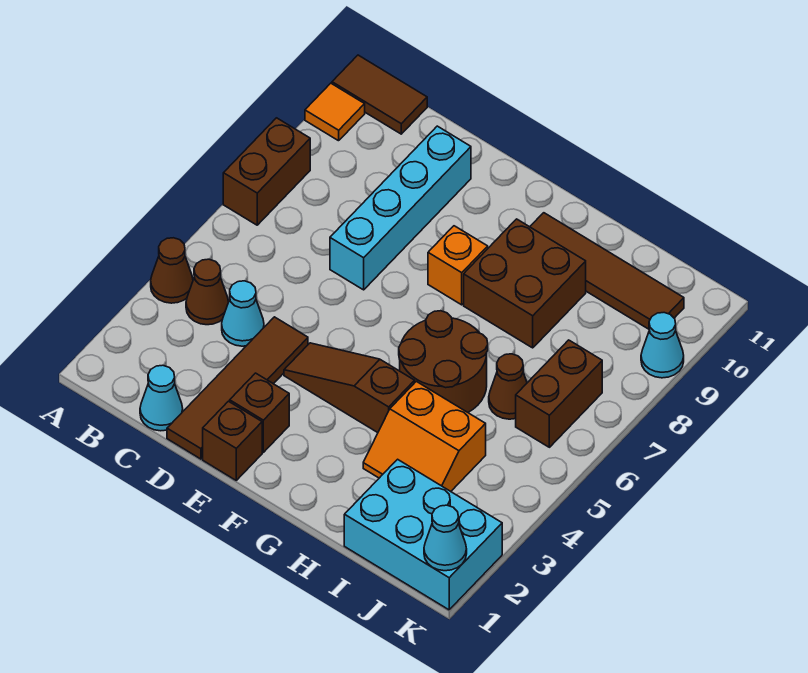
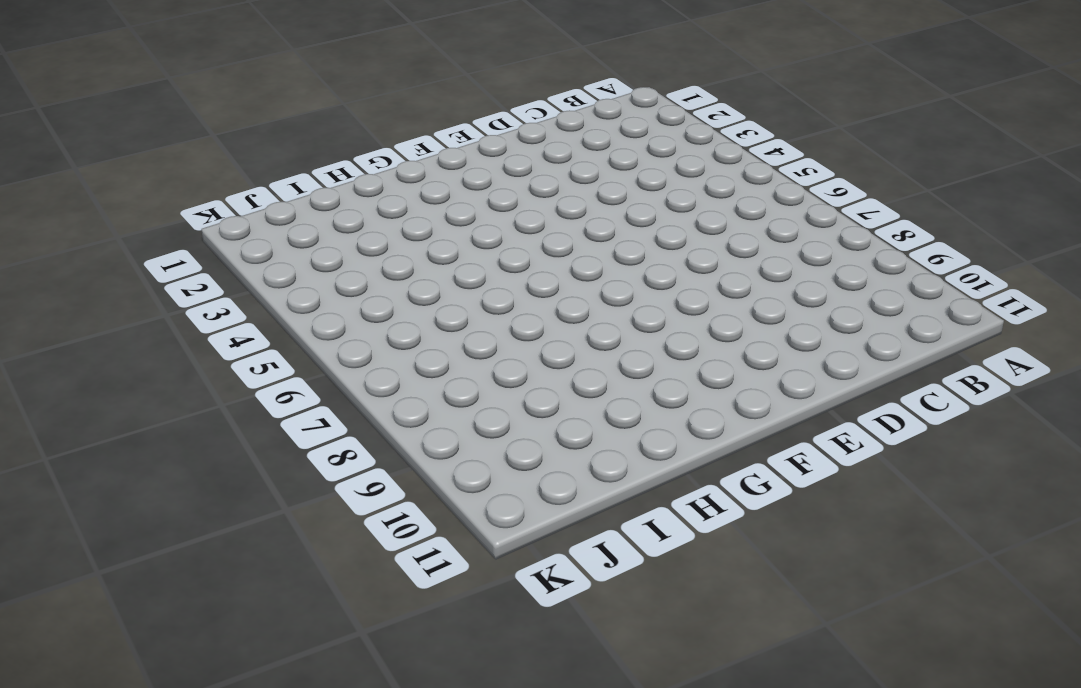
none -> brown cone A4 level 1
none -> brown brick A7:A8 level 1
none -> orange tile A10 level 1

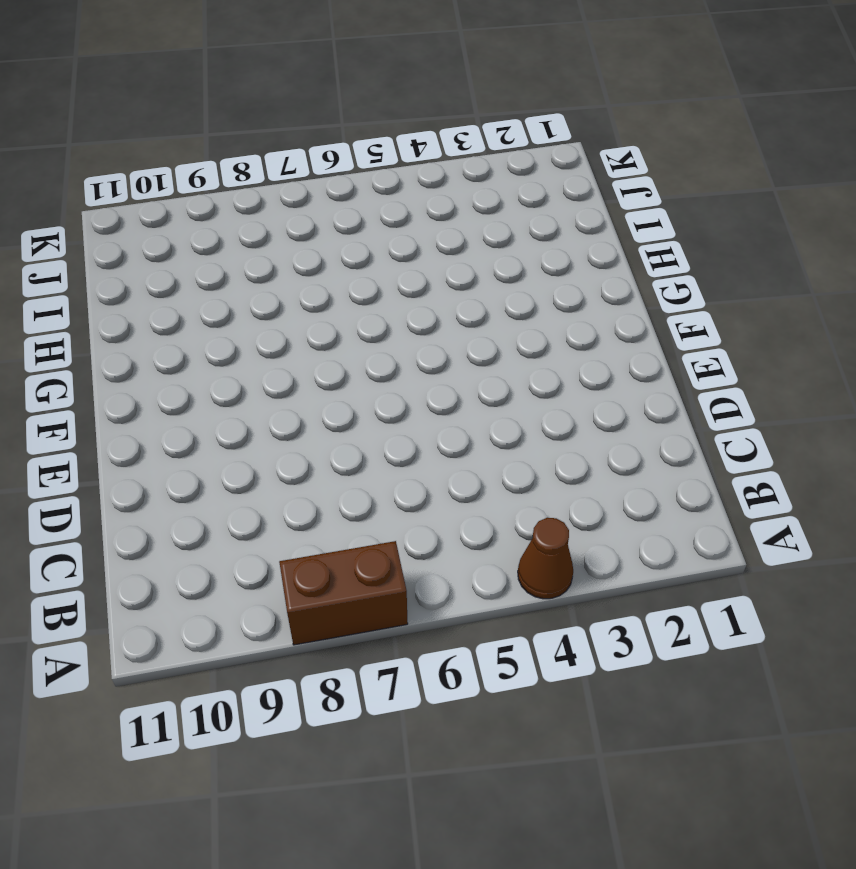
none -> orange tile A10 level 1
none -> brown tile A11:B11 level 1
none -> brown cone B4 level 1

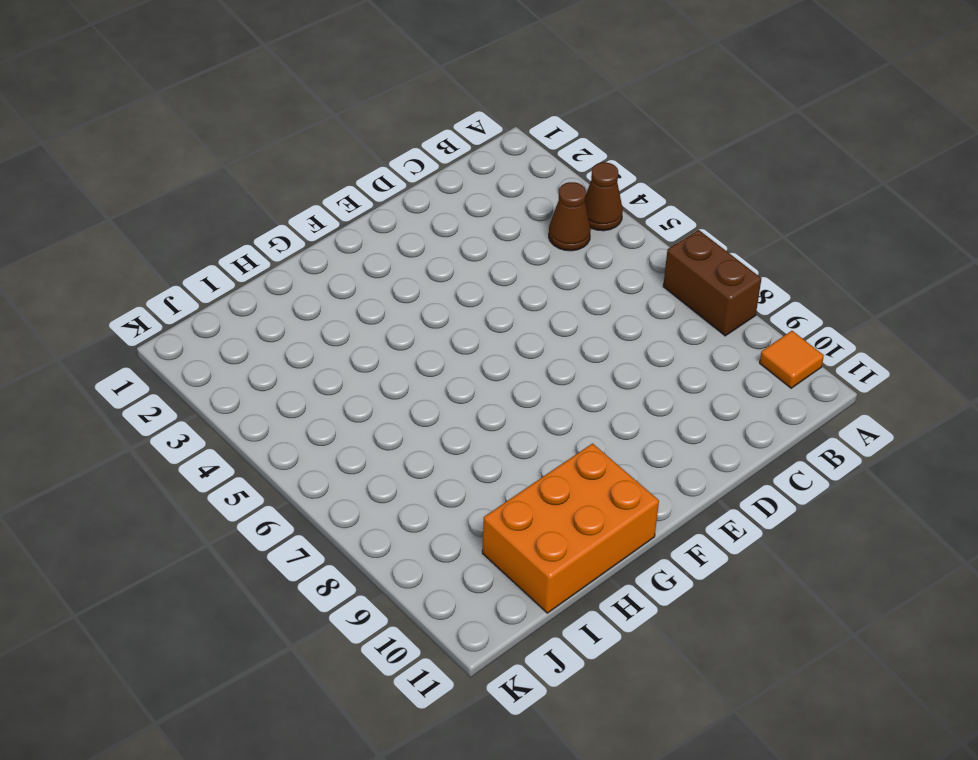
orange brick G10:I11 level 1 -> brown tile G10:J10 level 1
none -> brown tile A11:B11 level 1
none -> cyan cone C1 level 1
none -> cyan cone C4 level 1

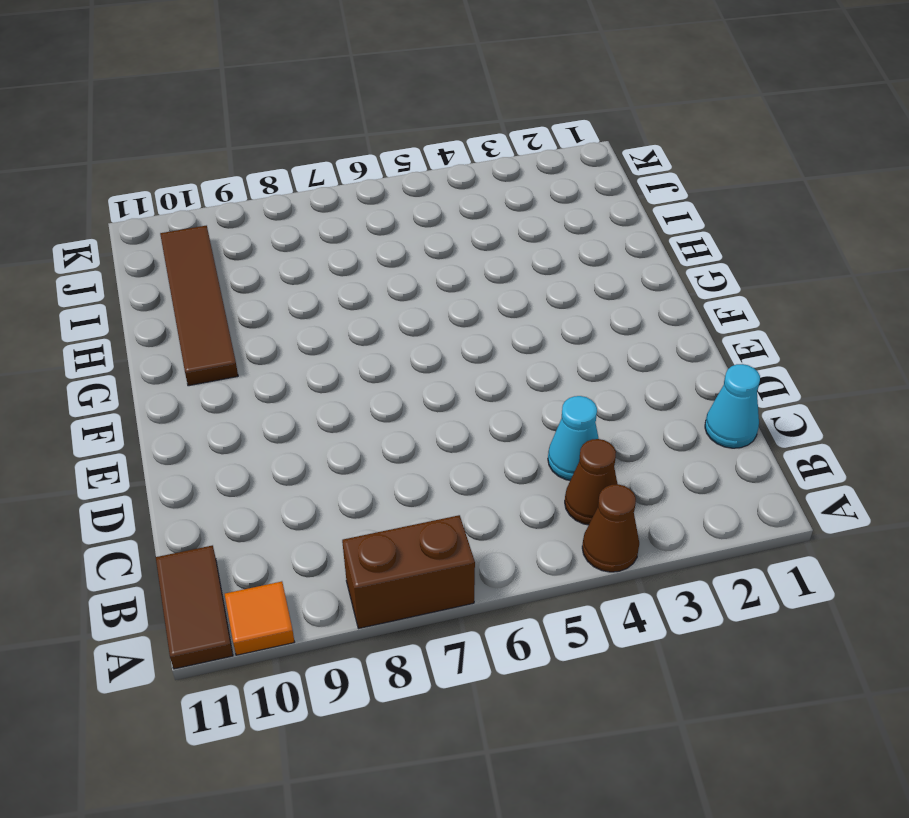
none -> brown tile D1:D4 level 1
none -> cyan brick D7:D10 level 1
none -> brown brick E1 level 1

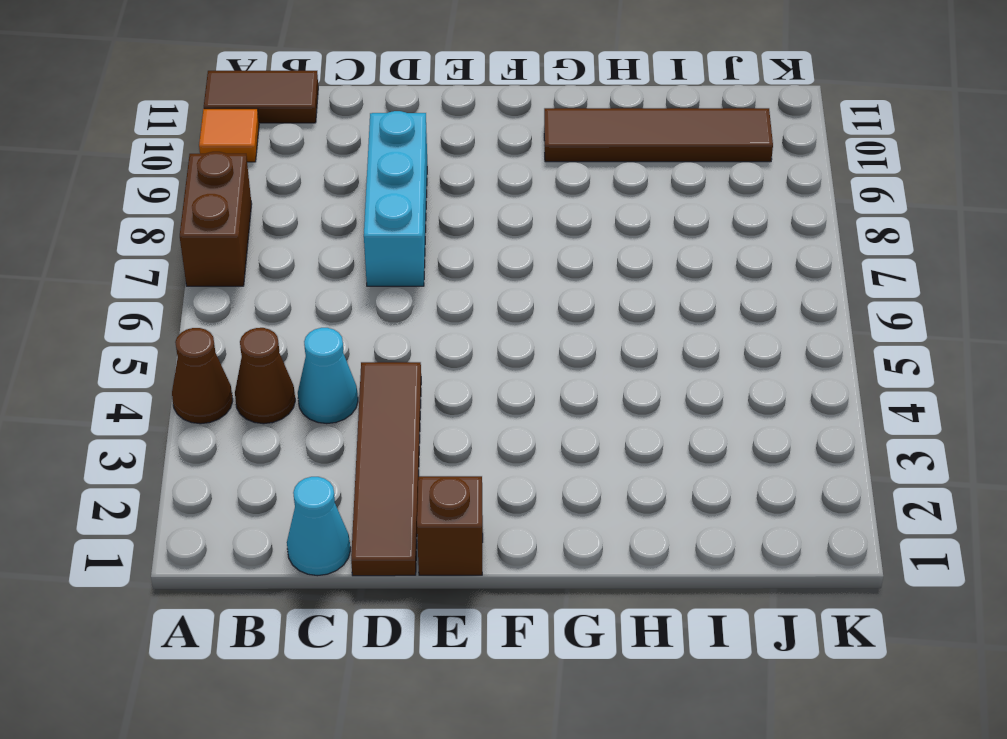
cyan brick D7:D9 level 1 -> cyan brick D7:D10 level 1
none -> brown brick E2 level 1
none -> brown slope E4:G4 level 1 top G
none -> orange brick F8 level 1

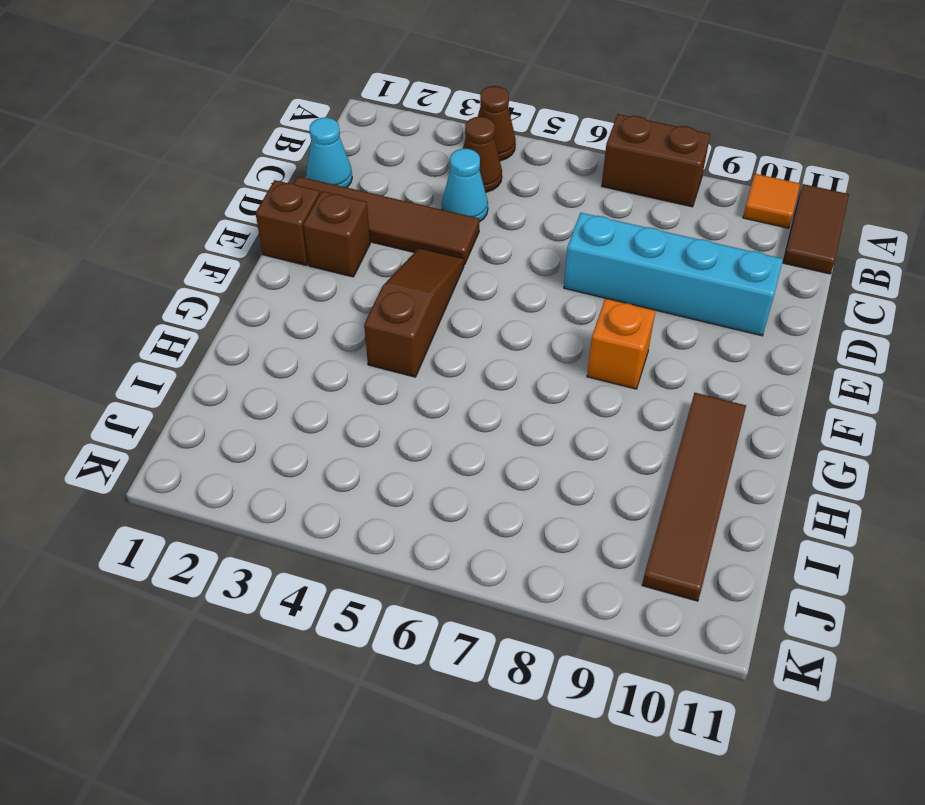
none -> brown round brick G5:H6 level 1
none -> brown brick G8:H9 level 1
none -> orange slope H3:I4 level 1 top 4

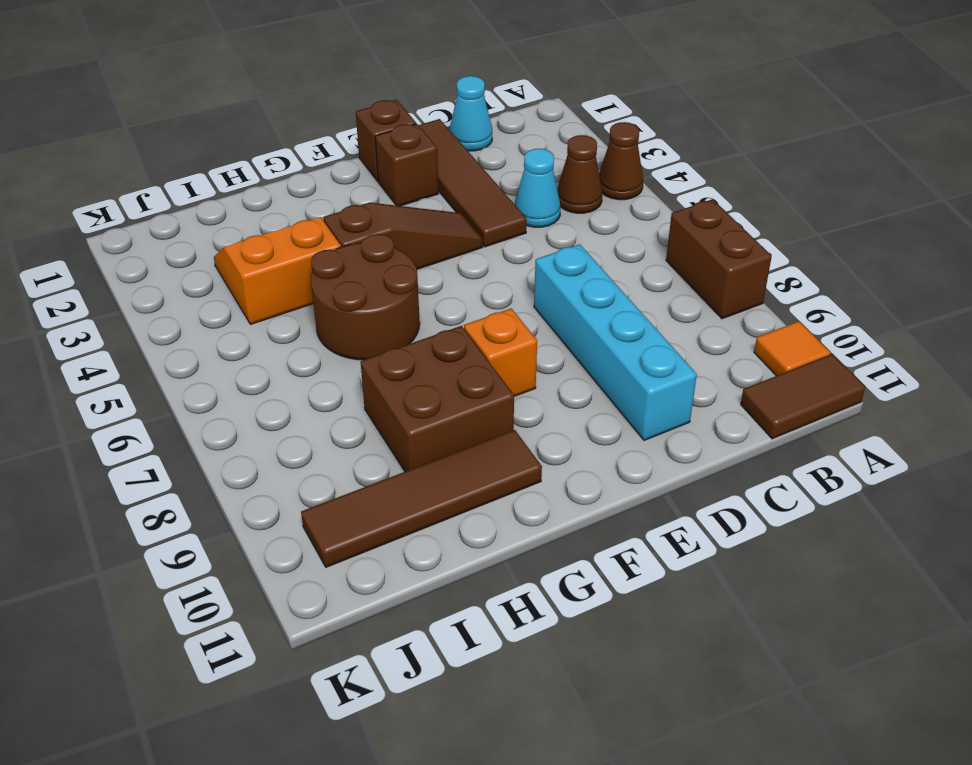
none -> cyan brick I1:K2 level 1
none -> brown cone I6 level 1
none -> brown brick J6:J7 level 1

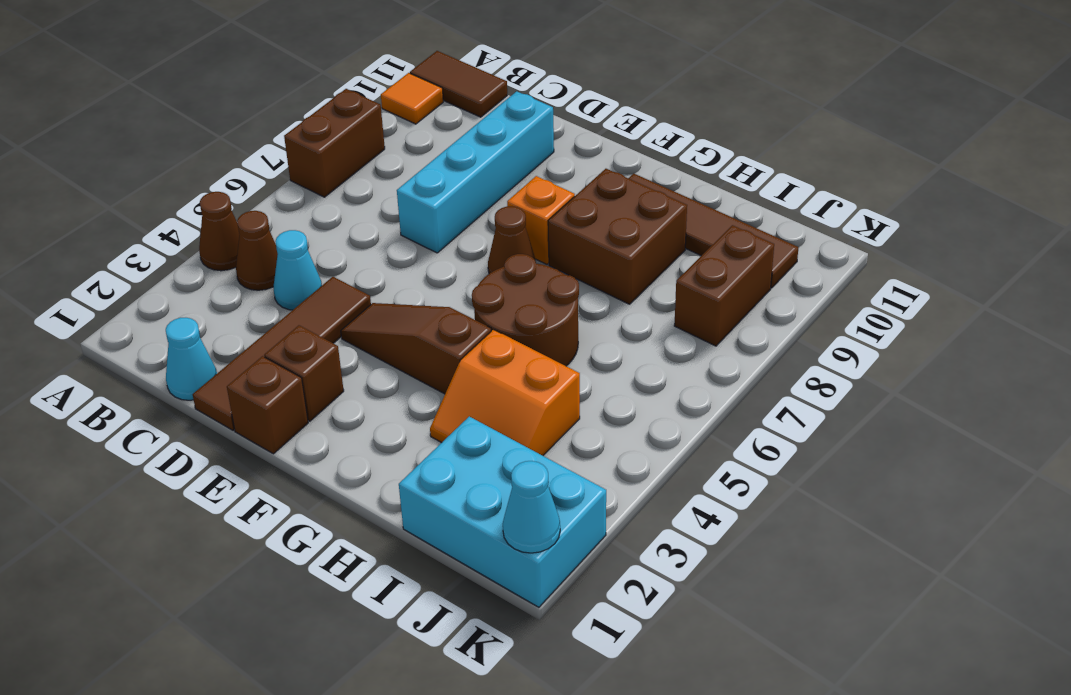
brown cone F7 level 1 -> brown cone I6 level 1
brown brick J8:J9 level 1 -> brown brick J6:J7 level 1
none -> cyan cone K9 level 1

